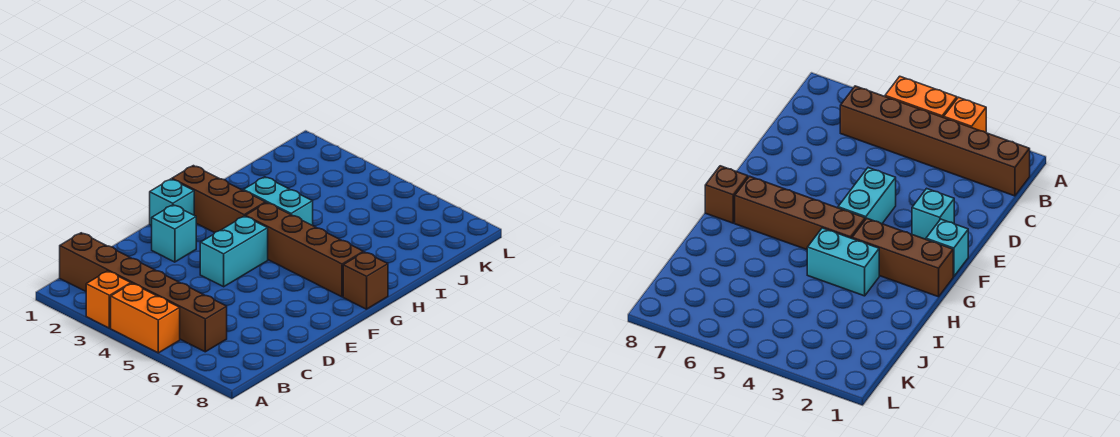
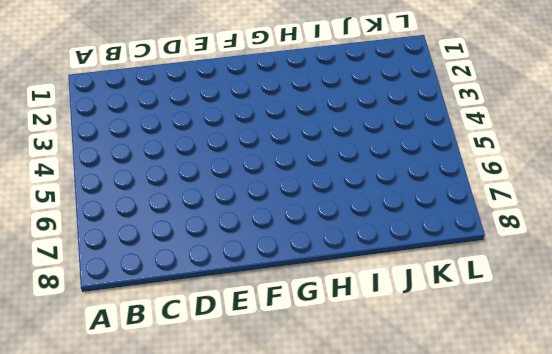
none -> orange brick A3 level 1
none -> orange brick A4:A5 level 1

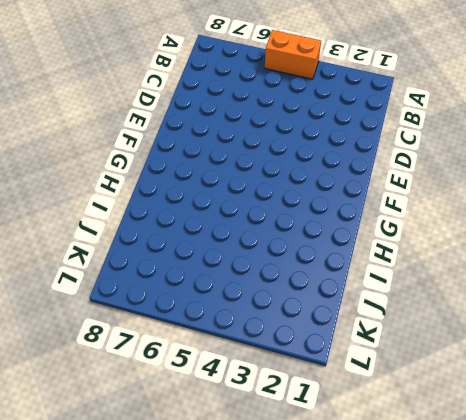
none -> orange brick A3 level 1
none -> brown brick B1:B6 level 1

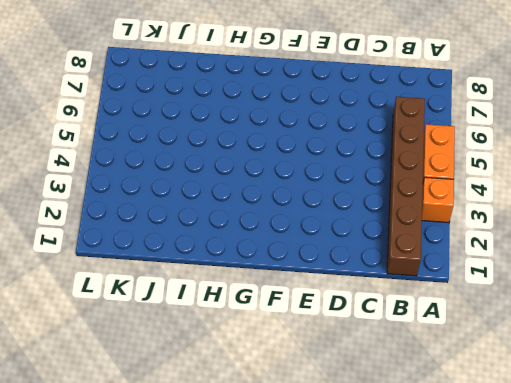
none -> cyan brick E2 level 1
none -> cyan brick E4:F4 level 1

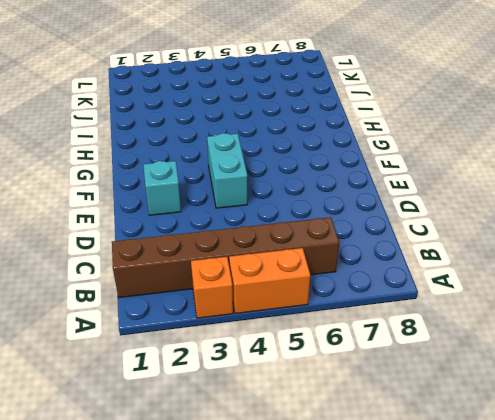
none -> cyan brick F1 level 1
none -> brown brick G1:G3 level 1

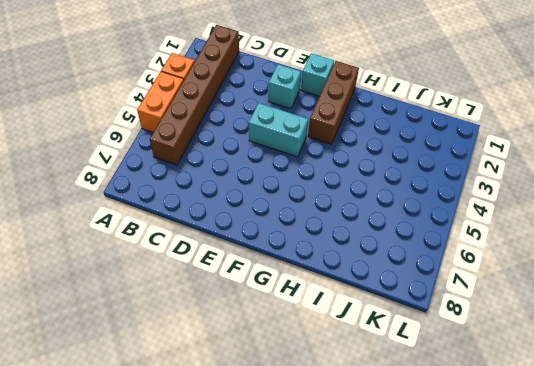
none -> brown brick G4:G7 level 1
none -> brown brick G8 level 1

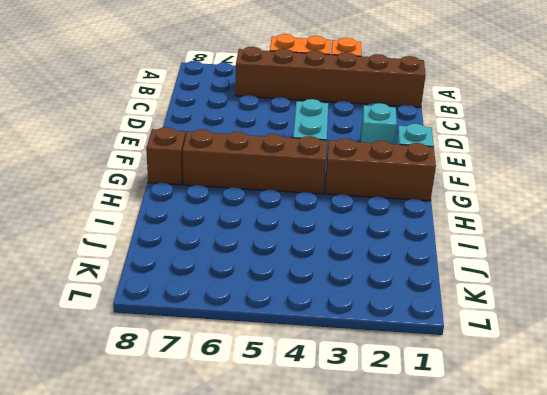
none -> cyan brick H3:H4 level 1

